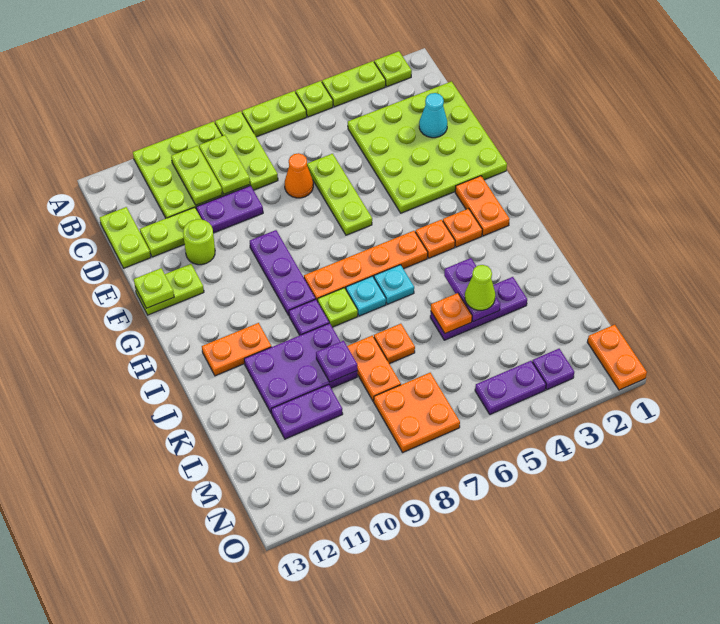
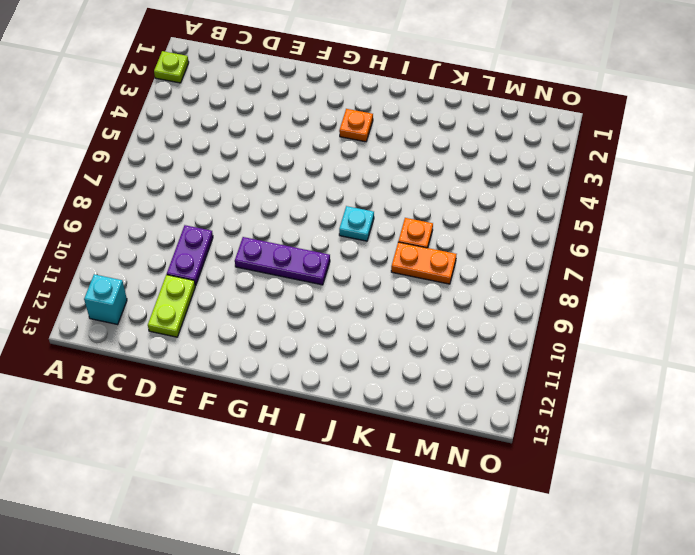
cyan brick B12 level 1 -> none
none -> lime plate A3:A4 level 1
none -> lime plate A5 level 1
none -> lime plate A6:A7 level 1
none -> lime plate A8:C8 level 1

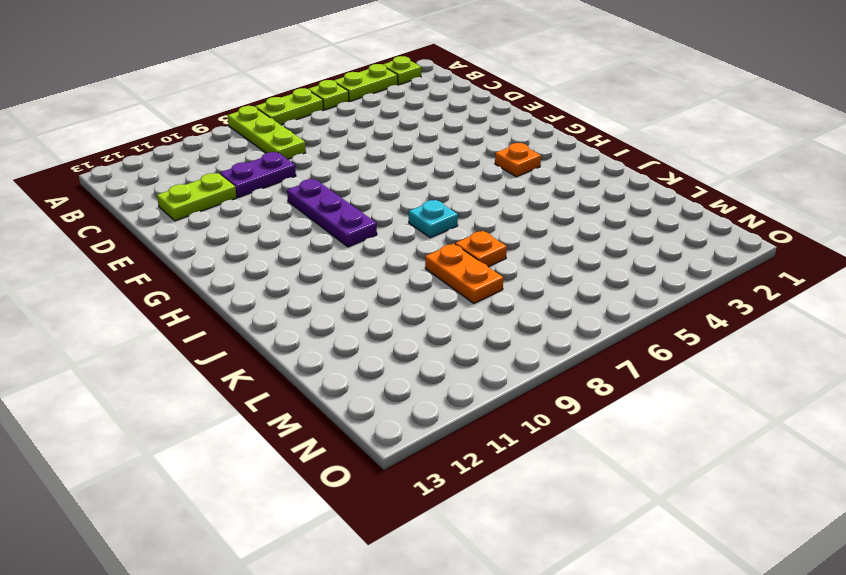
none -> lime plate A9:C11 level 1
none -> lime plate C1:F4 level 1
none -> lime plate C13:D13 level 1
none -> lime plate D6:F6 level 1

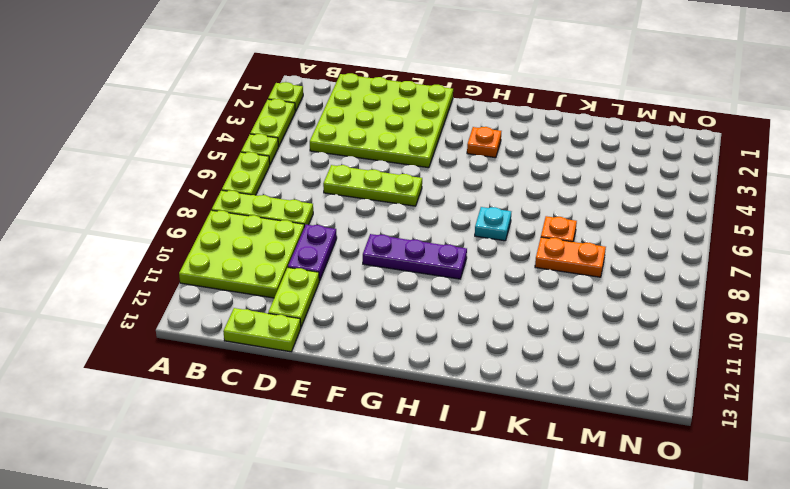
none -> orange cone D7 level 1
none -> lime round brick E11 level 1
none -> lime plate F12:F13 level 1
none -> orange plate G2:H2 level 1

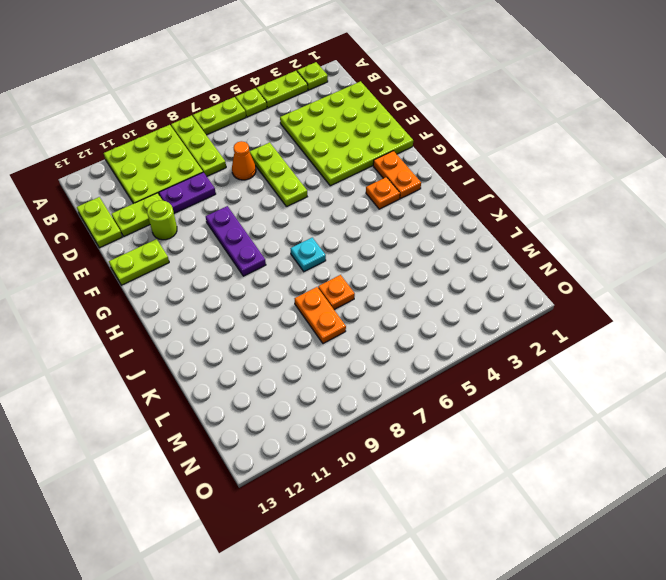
none -> orange plate H4 level 1
none -> orange plate H5:H8 level 1
none -> cyan plate I6 level 1
none -> lime plate I8 level 1

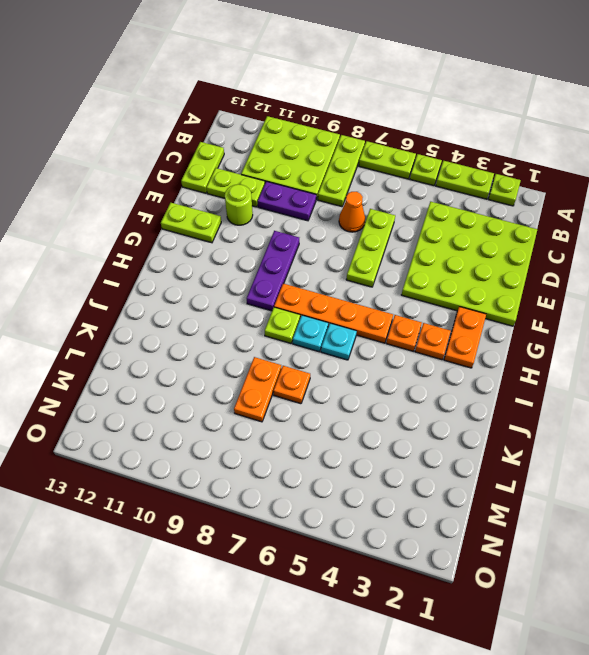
none -> purple plate I9 level 1
none -> orange plate I11:I12 level 1
none -> purple plate J9:K11 level 1
none -> purple plate K3:K5 level 1

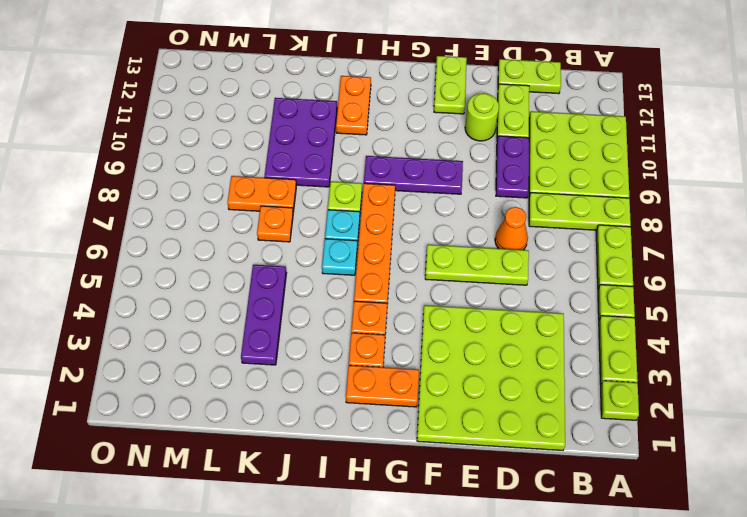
none -> purple plate I9 level 1
none -> purple plate L10:L11 level 1
none -> orange plate M7:N8 level 1
none -> orange plate N1:O1 level 1

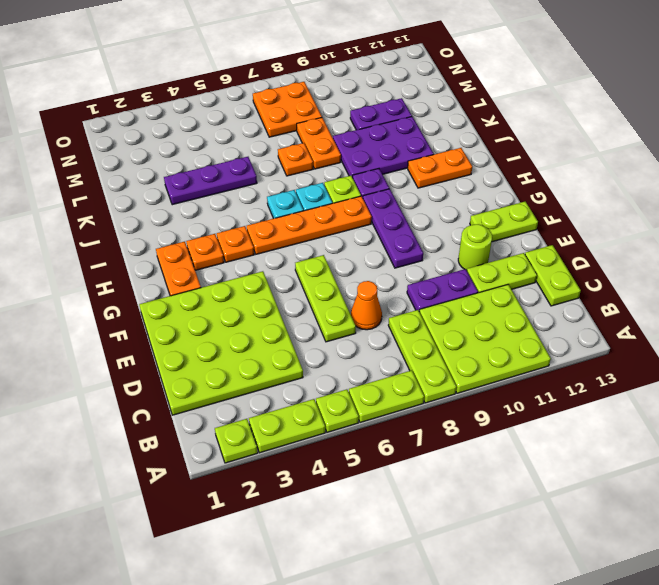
none -> orange plate N1:O1 level 1
none -> purple plate N3 level 1
none -> purple plate N4:N5 level 1
none -> lime plate B9:C9 level 2

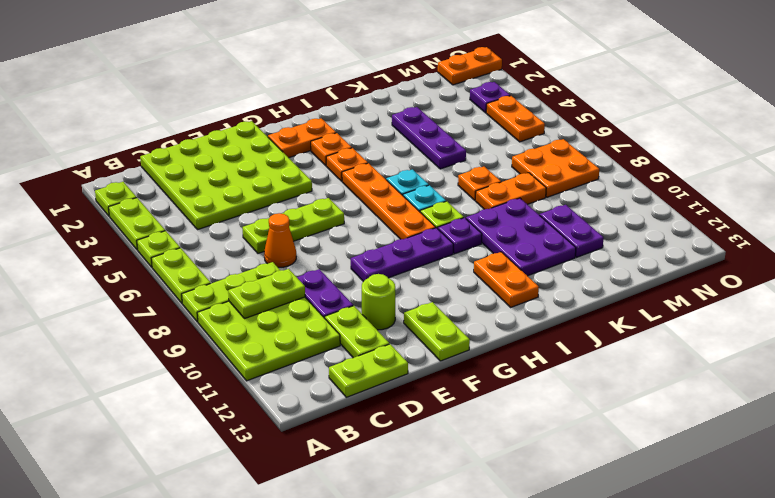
orange plate N4:N5 level 1 -> purple plate N4:N5 level 1
none -> lime plate B10:C10 level 2
none -> cyan cone D2 level 2
none -> lime plate F13 level 2
none -> purple plate J4:K4 level 2

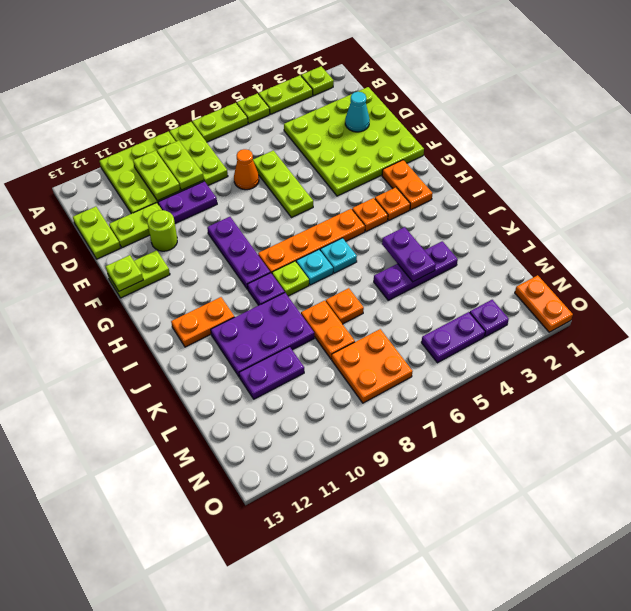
none -> orange plate K5 level 2
none -> purple plate K9 level 2
none -> lime cone K4 level 3

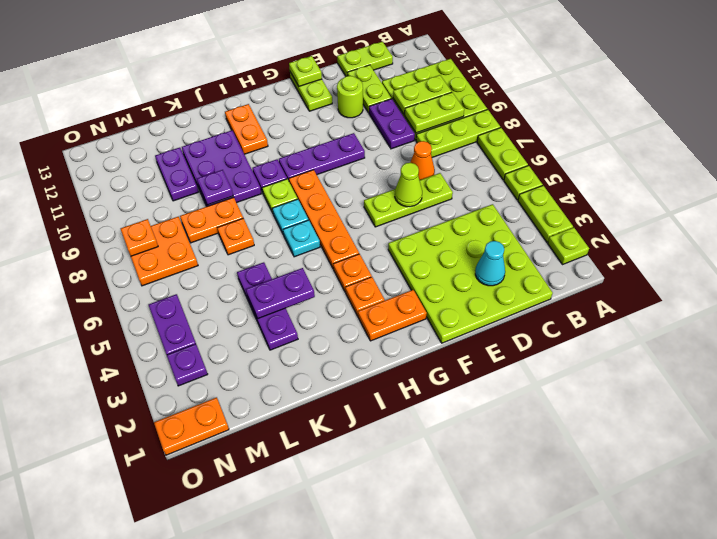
lime cone E6 level 2 -> lime cone K4 level 3
orange plate N8 level 2 -> orange plate K5 level 2

